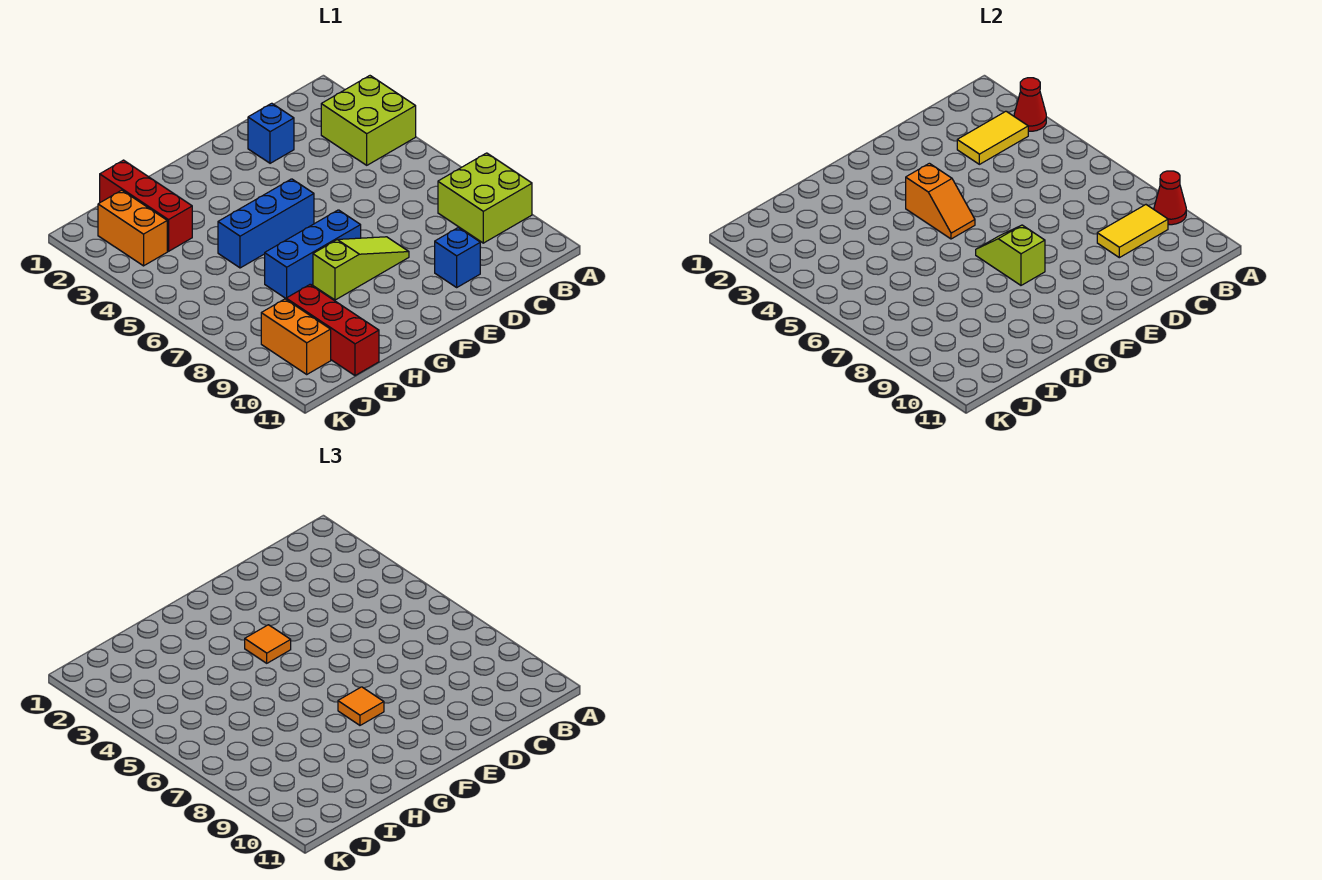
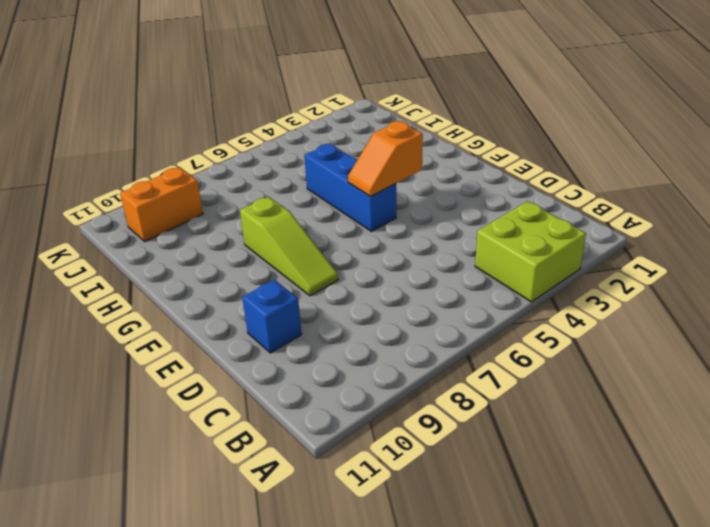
none -> lime brick A8:B9 level 1
none -> blue brick D2 level 1
none -> blue brick F7:H7 level 1

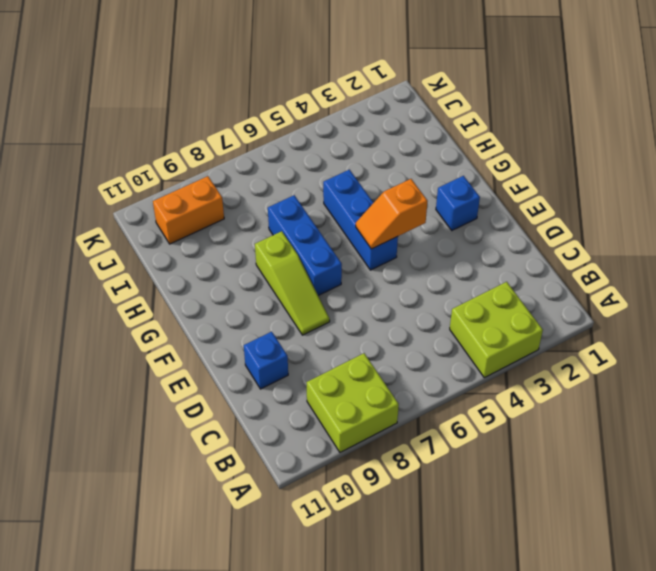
blue brick F2 level 1 -> blue brick D2 level 1
none -> red brick I1:I3 level 1
none -> red brick I9:I11 level 1
none -> orange brick J2:J3 level 1

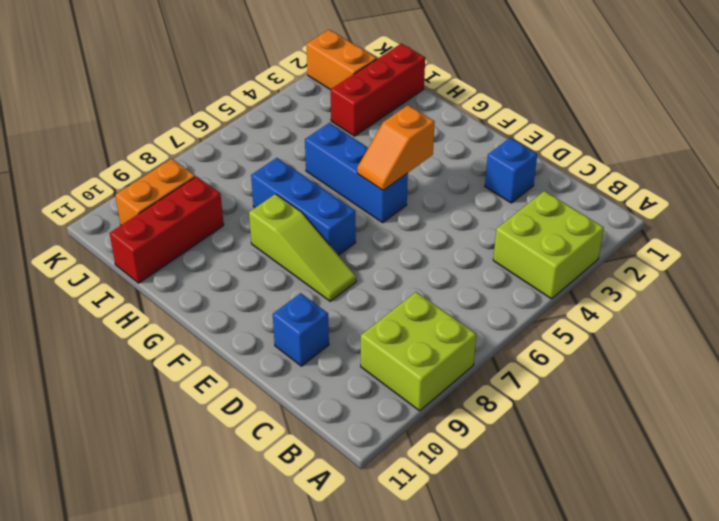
orange brick J2:K2 level 1 -> orange brick J2:J3 level 1
none -> red cone A3 level 2
none -> red cone A9 level 2
none -> yellow tile B3:C3 level 2

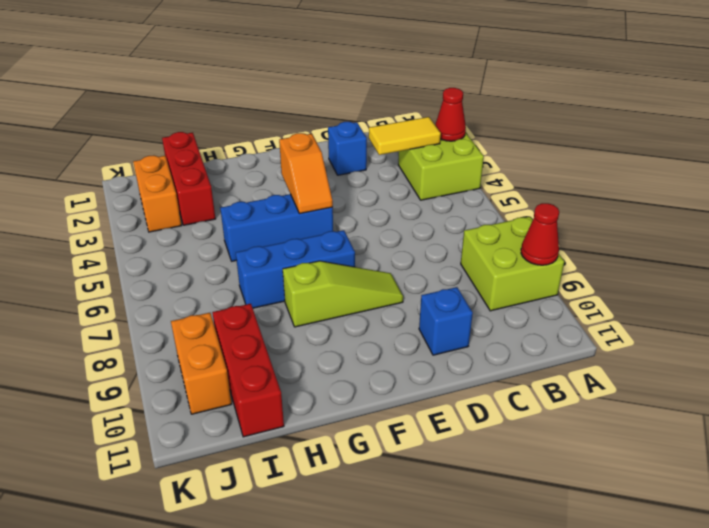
none -> yellow tile B9:C9 level 2
none -> lime slope F7:F8 level 2 top 8
none -> orange tile F4 level 3

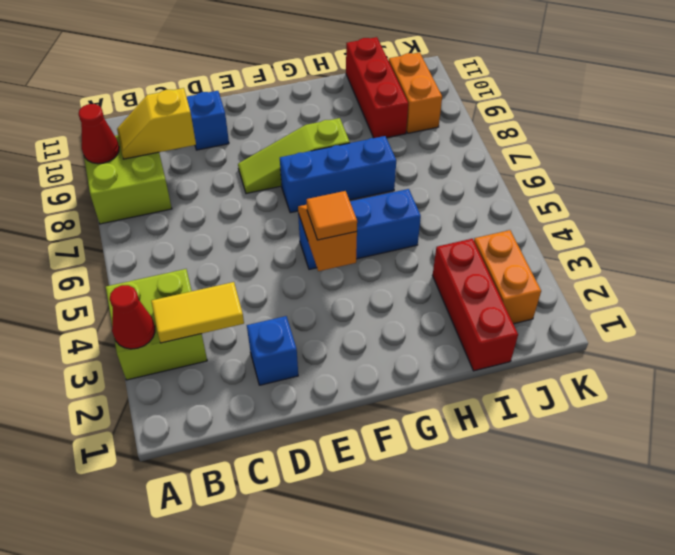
yellow slope B9:C9 level 2 top C -> yellow tile B9:C9 level 2
none -> lime slope F7:F8 level 2 top 8
none -> orange tile F8 level 3

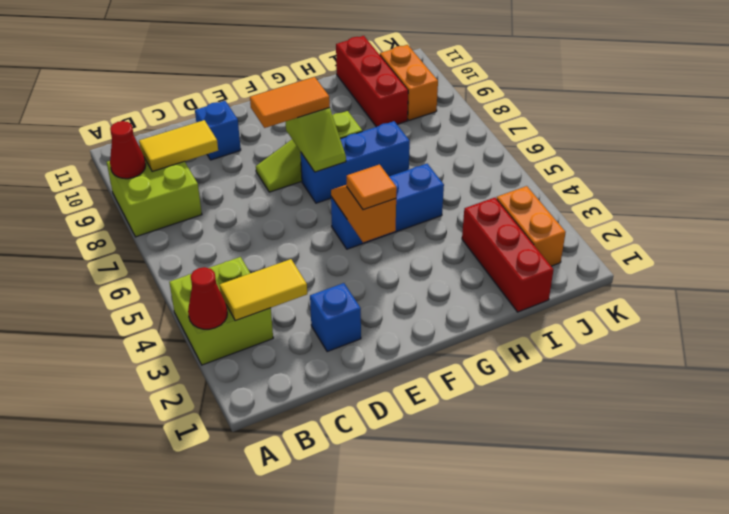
orange tile E8:F8 level 3 -> orange tile F8 level 3

